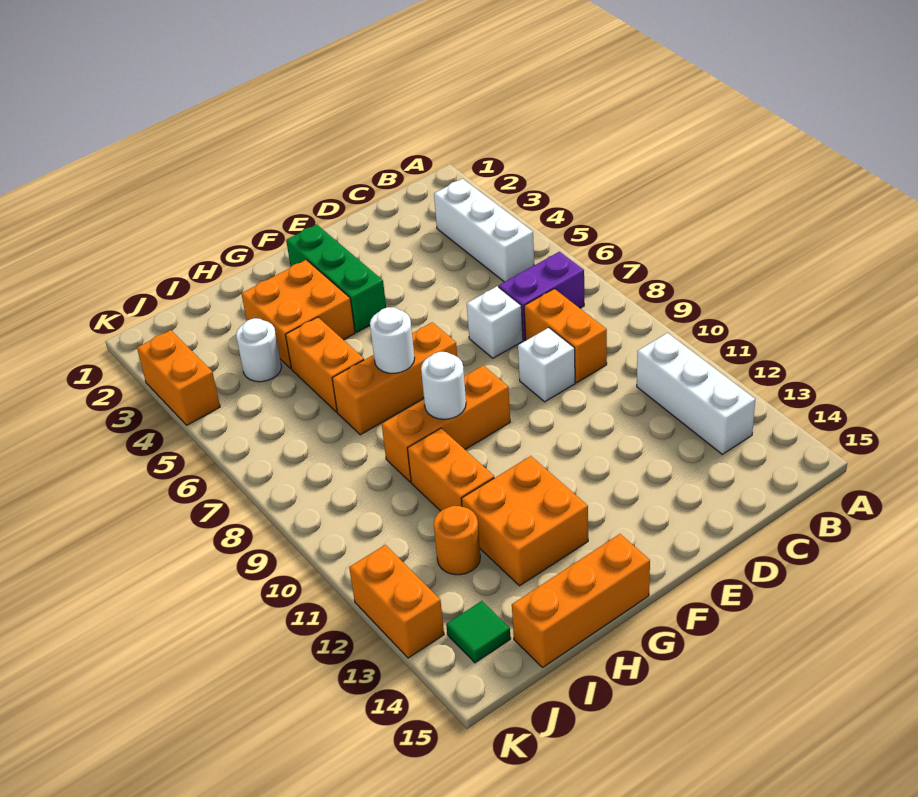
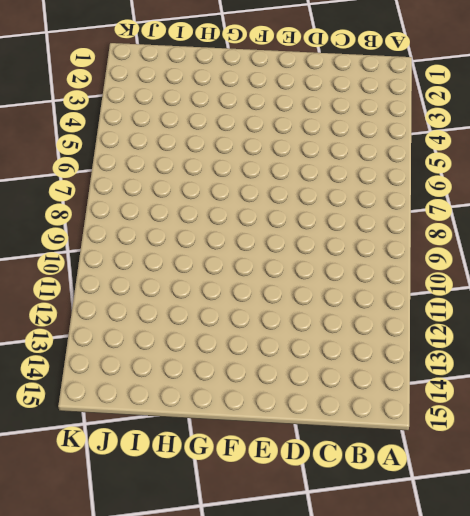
none -> white brick B3:B5 level 1
none -> purple brick B7:C7 level 1
none -> white brick B11:B13 level 1

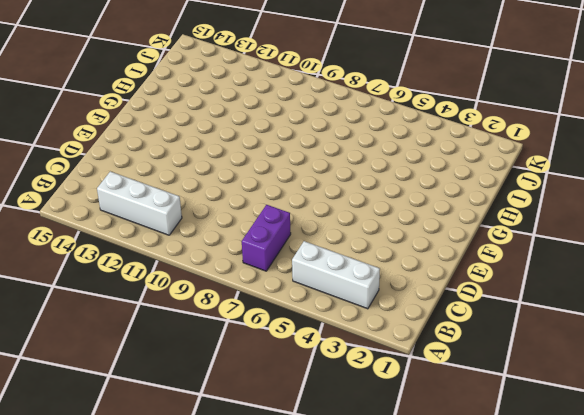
none -> orange brick C8:C9 level 1
none -> white brick D7 level 1
none -> white brick D9 level 1

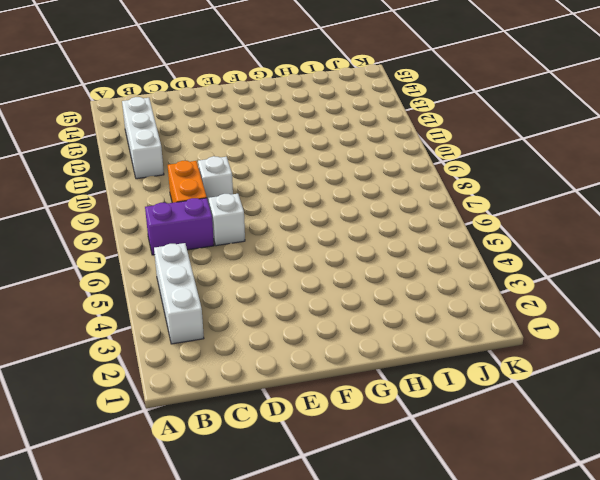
none -> green brick F2:F4 level 1
none -> orange brick F7:H7 level 1
none -> orange brick F9:H9 level 1

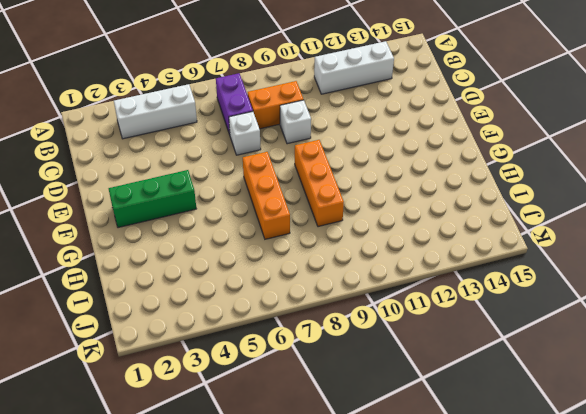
none -> orange brick G3:H4 level 1
none -> orange brick G12:H13 level 1
none -> orange brick G15:I15 level 1

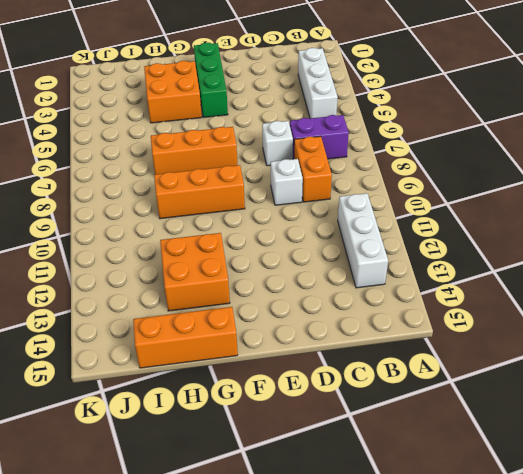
none -> orange brick H5:H6 level 1
none -> orange brick H10:H11 level 1
none -> white round brick I4 level 1

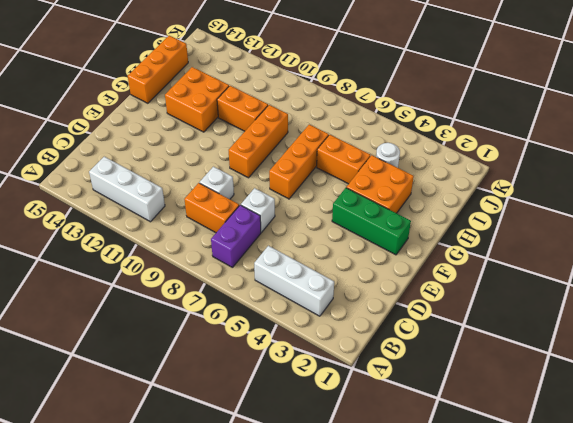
none -> orange round brick I12 level 1
none -> green tile J14 level 1
none -> orange brick K3:K4 level 1

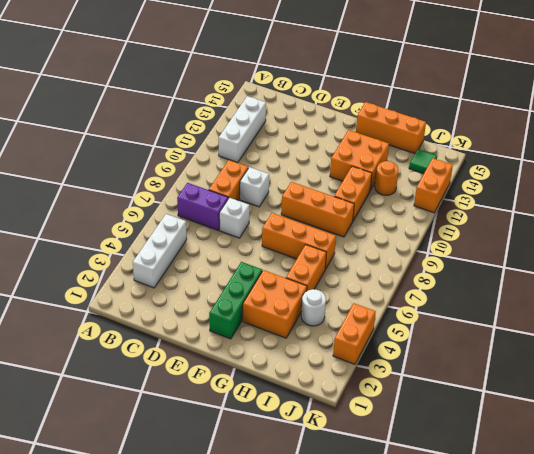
none -> white round brick G7 level 2
none -> white round brick G9 level 2

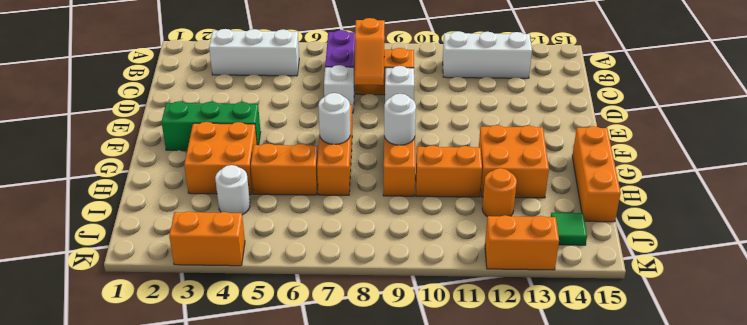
orange slope C8:D8 level 2 top C -> none

